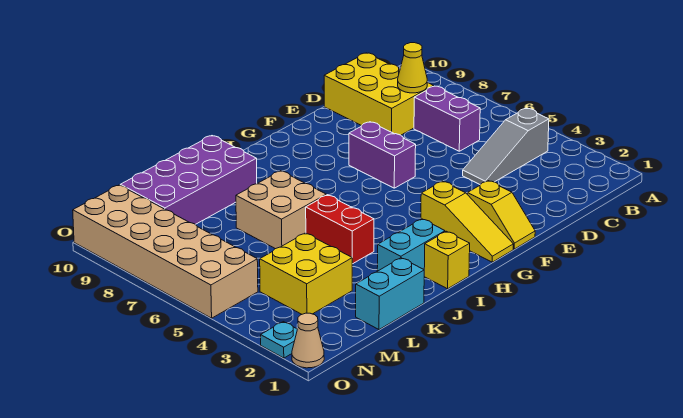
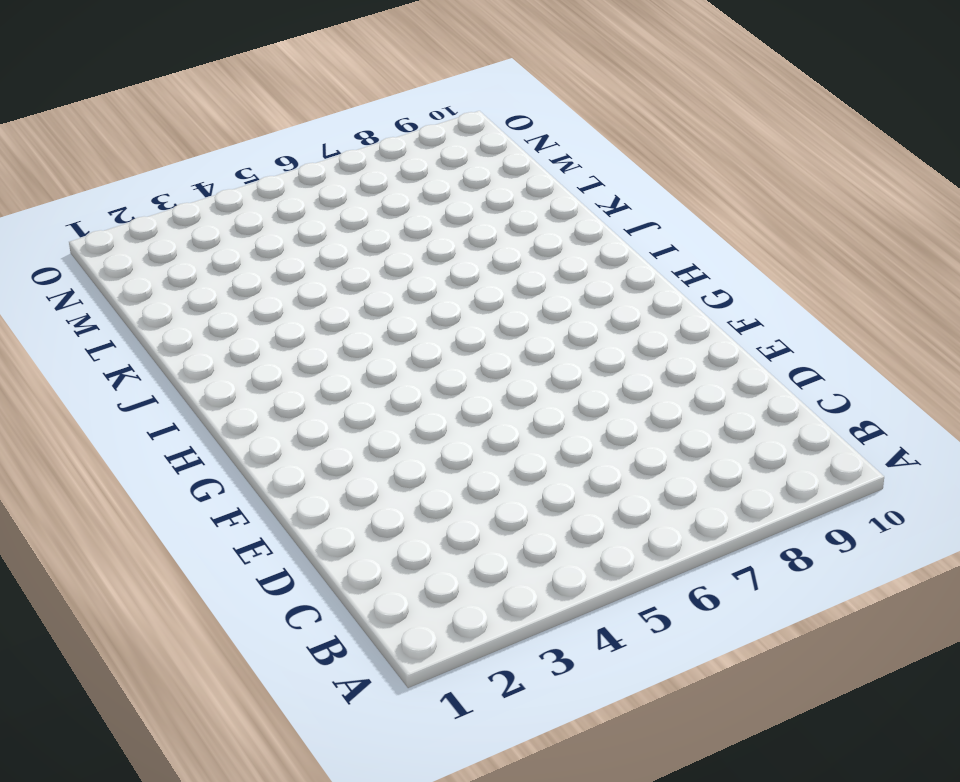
none -> grey slope B4:D4 level 1 top B
none -> purple brick C6:C7 level 1
none -> yellow brick C8:D10 level 1

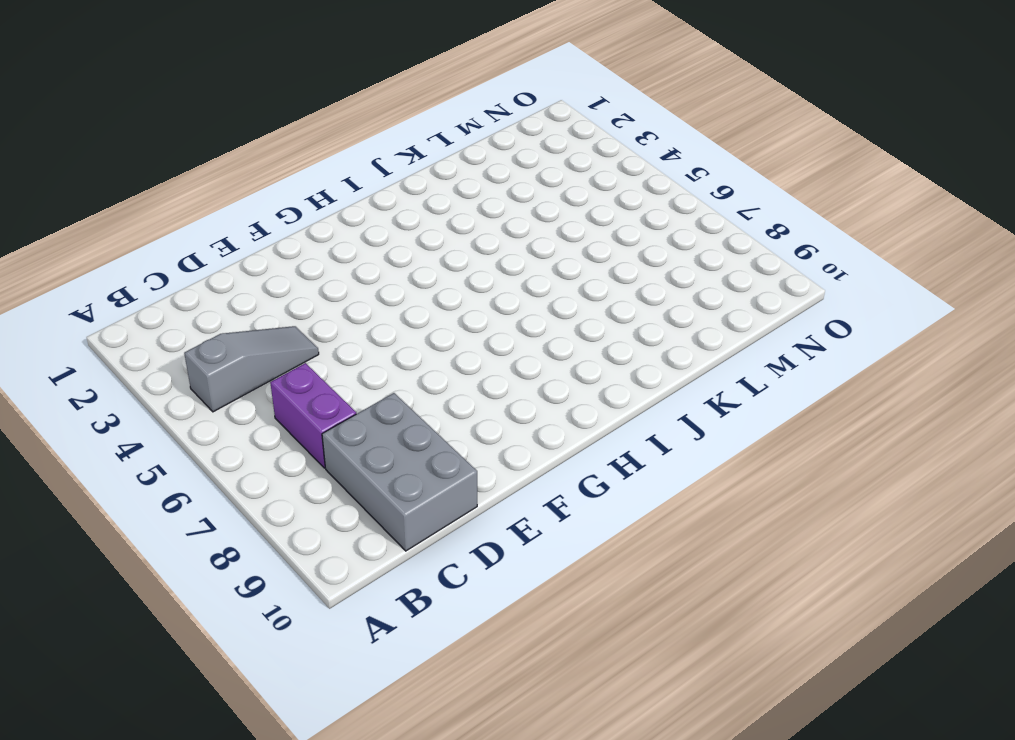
grey brick C8:D10 level 1 -> yellow brick C8:D10 level 1
none -> yellow slope F1:F2 level 1 top 2
none -> purple brick F6:F7 level 1
none -> yellow slope G1:G3 level 1 top 3

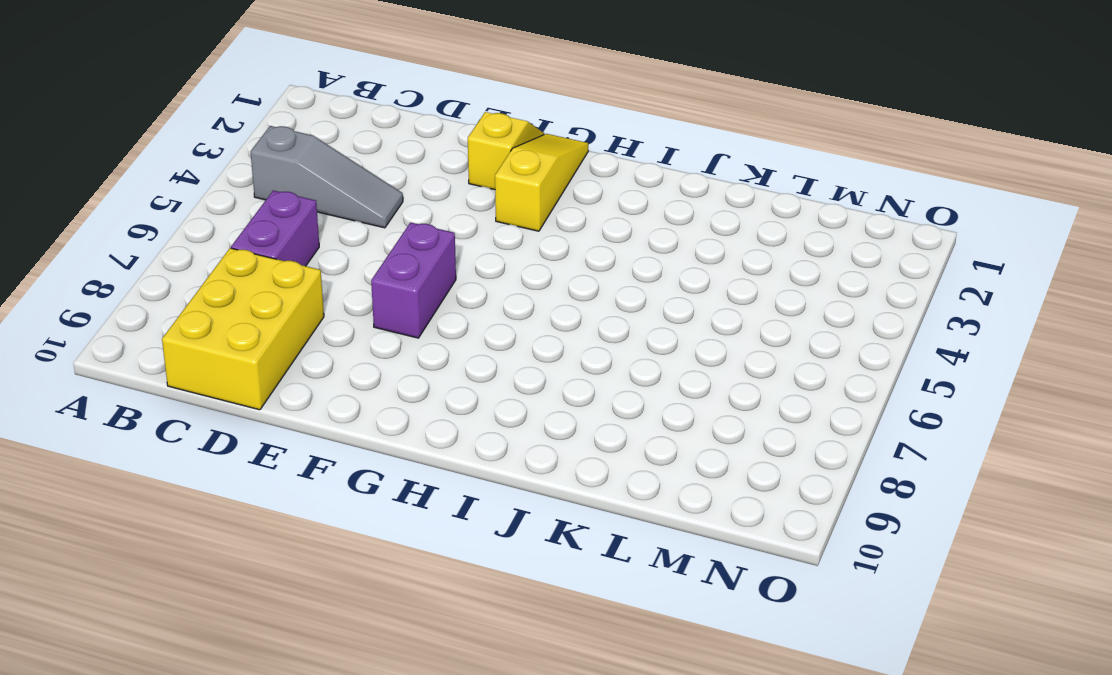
none -> yellow brick I1 level 1
none -> cyan brick I2:J2 level 1
none -> red brick J4:J5 level 1

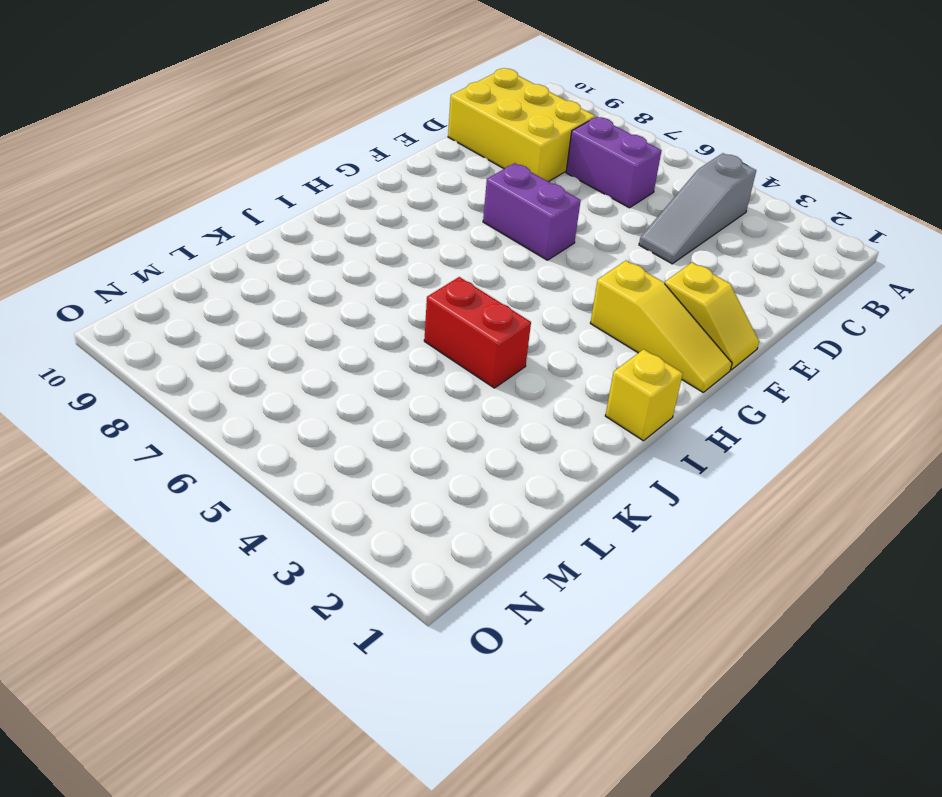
none -> cyan brick I2:J2 level 1
none -> tan brick J6:K7 level 1
none -> purple brick J9:M10 level 1

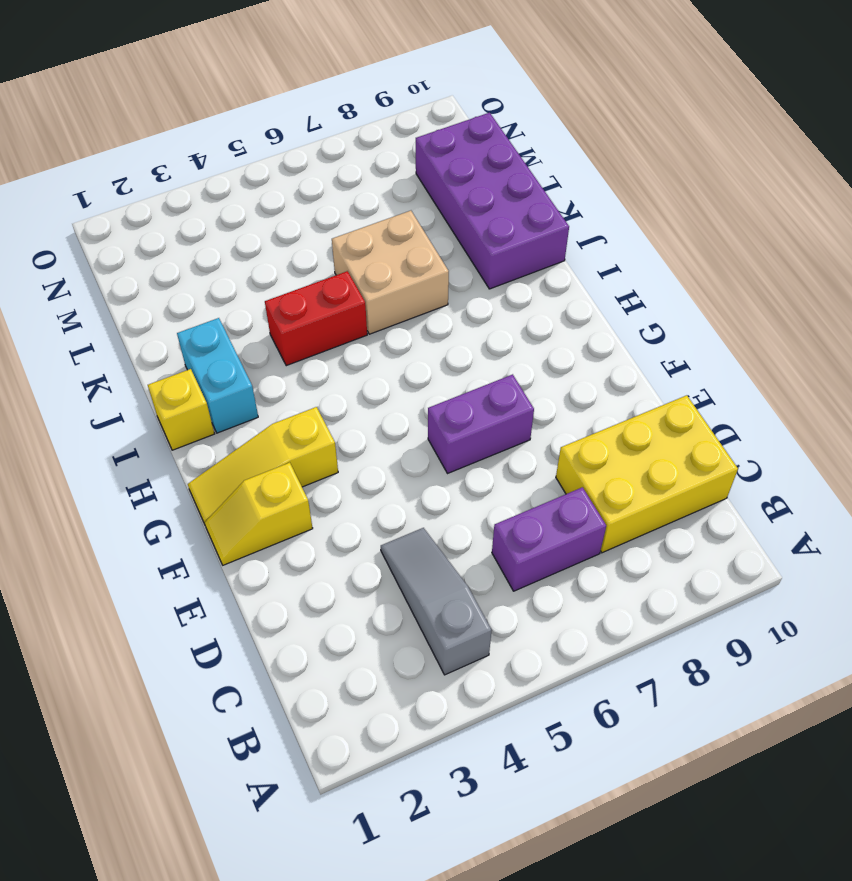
none -> cyan brick K1:L1 level 1
none -> yellow brick L3:M4 level 1
none -> tan brick N5:O10 level 1

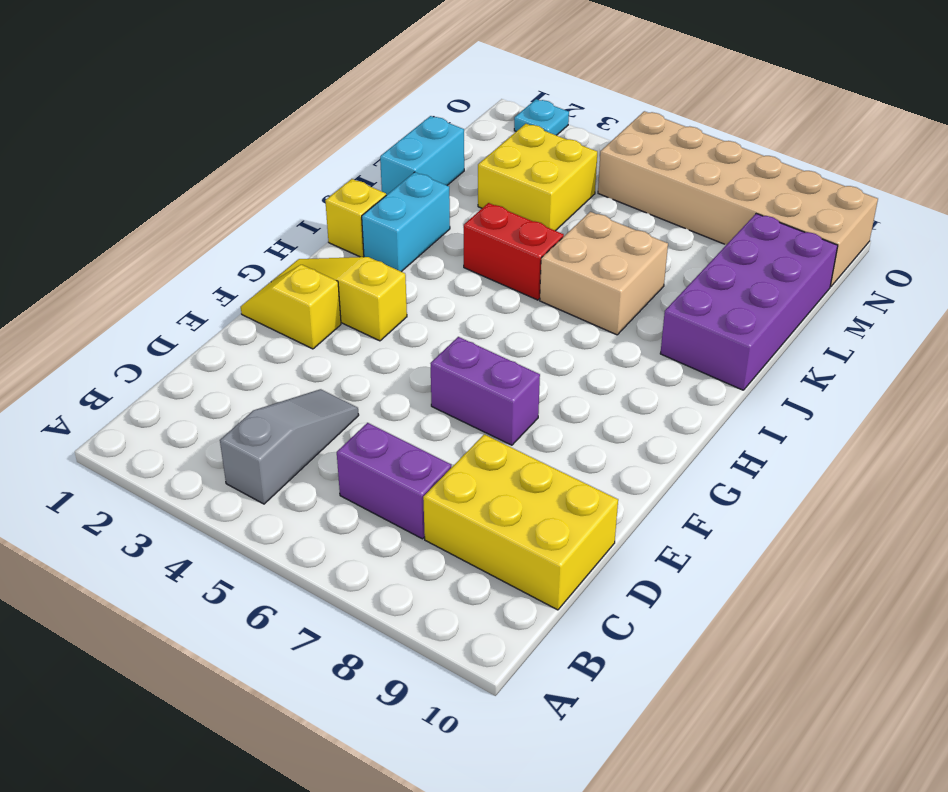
none -> tan cone O1 level 1
none -> yellow cone C8 level 2

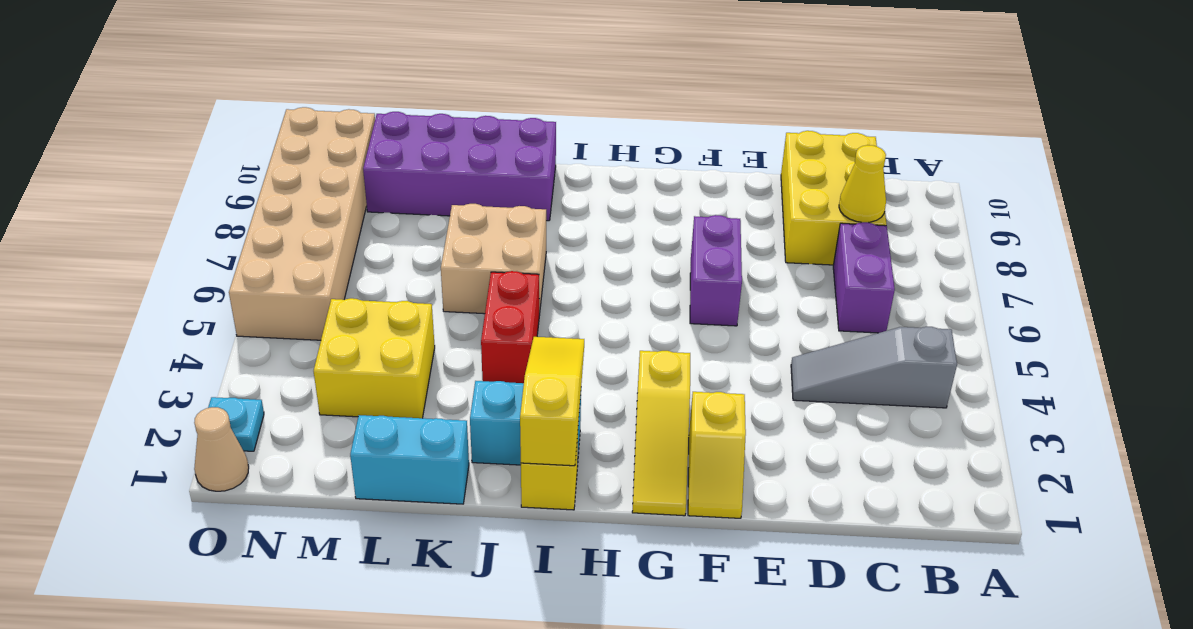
yellow slope I1:I3 level 2 top 1 -> none

